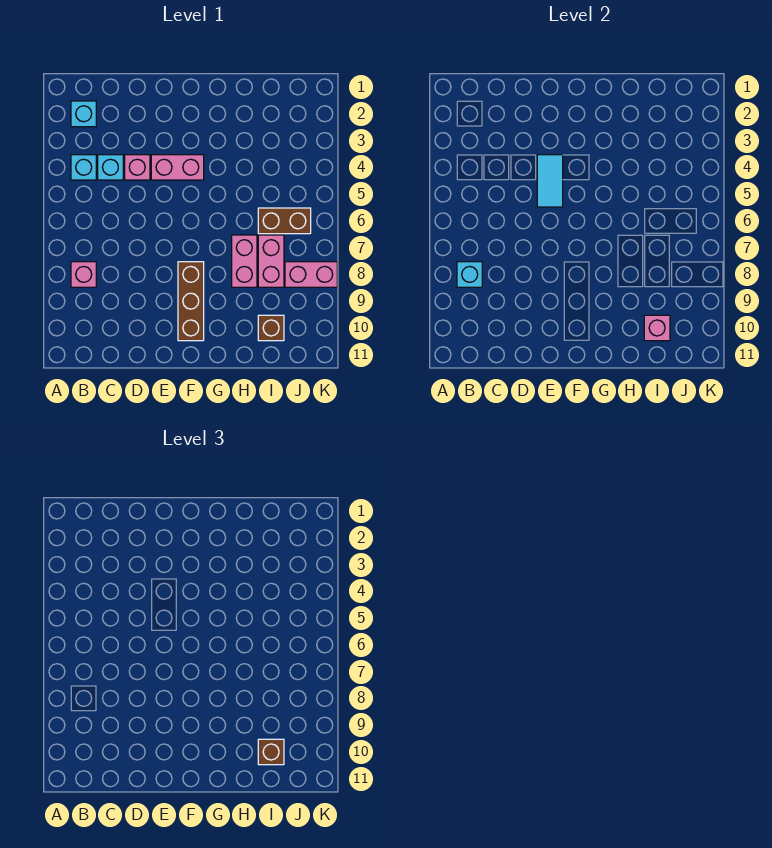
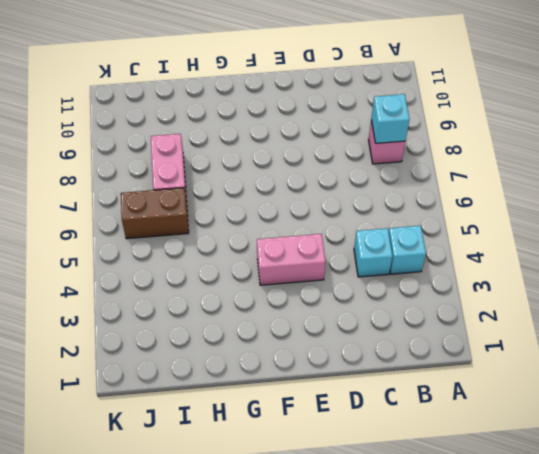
none -> cyan brick B2 level 1
none -> pink brick D4 level 1
none -> brown brick F8:F10 level 1

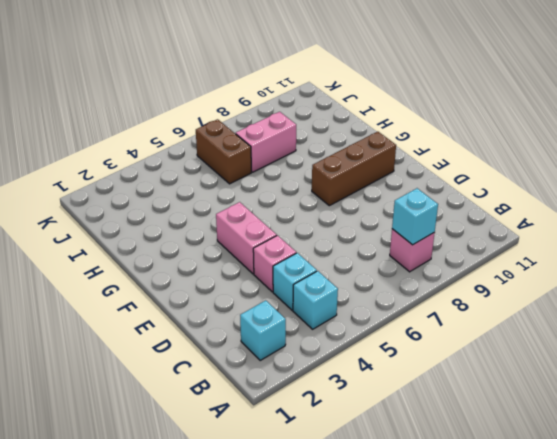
none -> pink brick H7:H8 level 1
none -> brown brick I10 level 1
none -> pink brick J8:K8 level 1

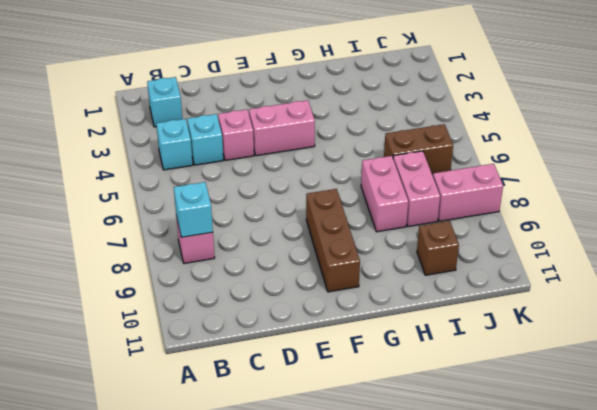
none -> cyan tile E4:E5 level 2
none -> pink brick I10 level 2
none -> brown brick I10 level 3

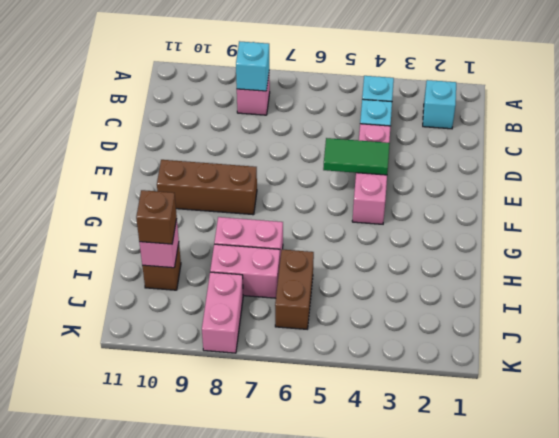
green tile E4:E5 level 2 -> cyan tile E4:E5 level 2

